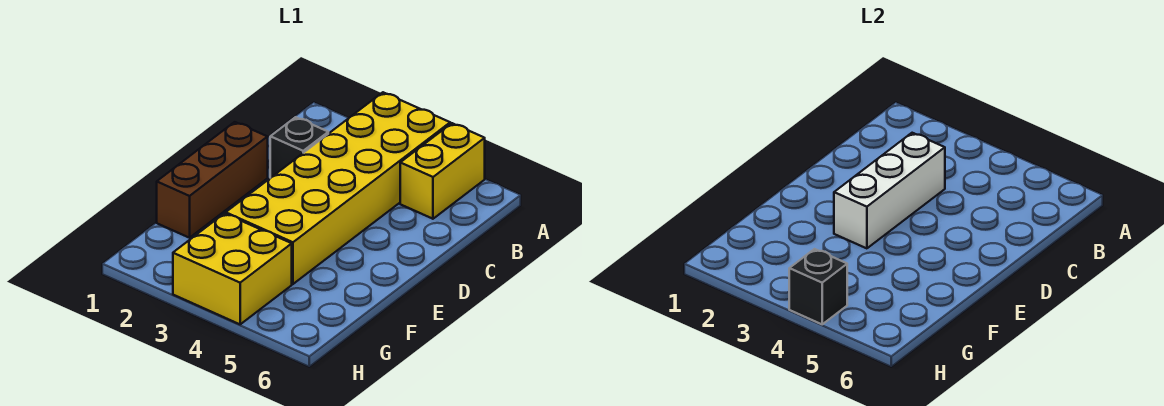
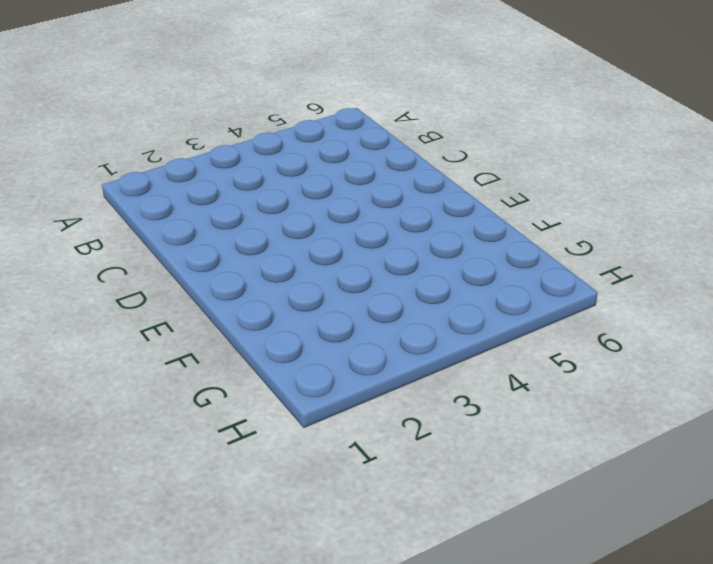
none -> yellow brick A3:F4 level 1
none -> yellow brick A5:B5 level 1

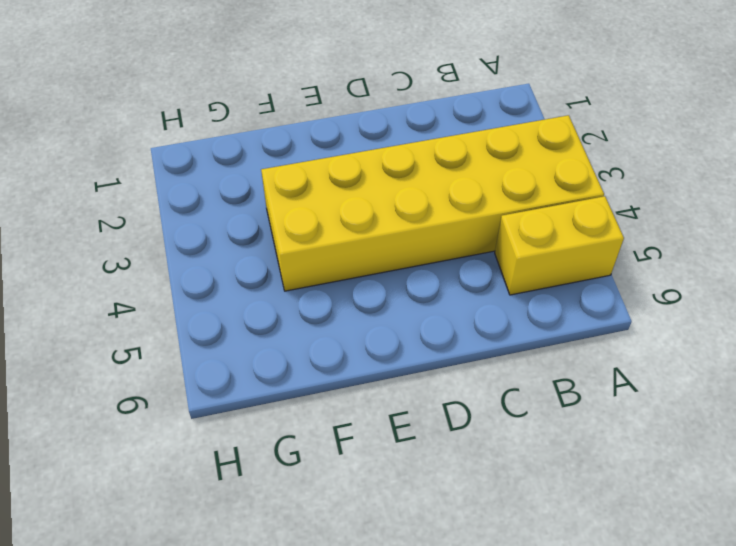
none -> black brick C2 level 1
none -> brown brick D1:F1 level 1

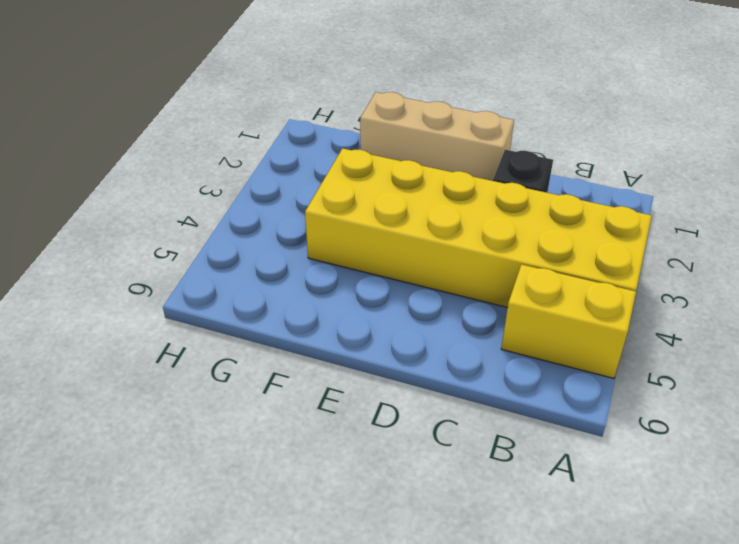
tan brick D1:F1 level 1 -> brown brick D1:F1 level 1
none -> yellow brick G3:H4 level 1
none -> white brick C3:E3 level 2

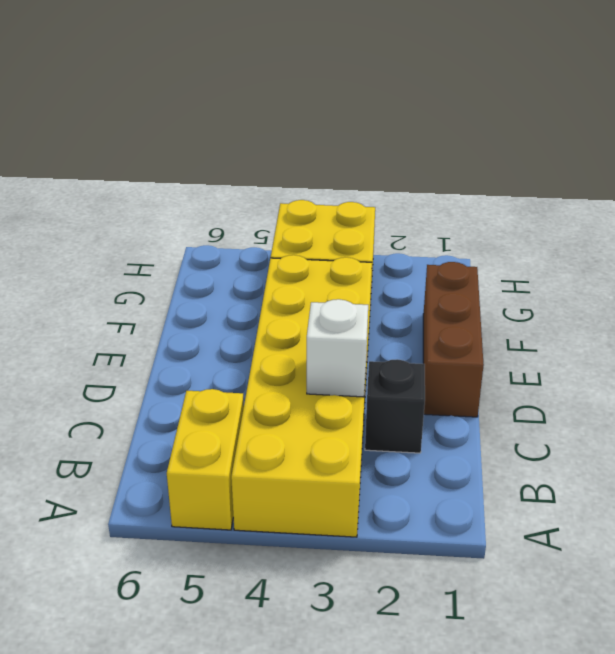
white brick C3 level 2 -> white brick C3:E3 level 2
none -> black brick H4 level 2

